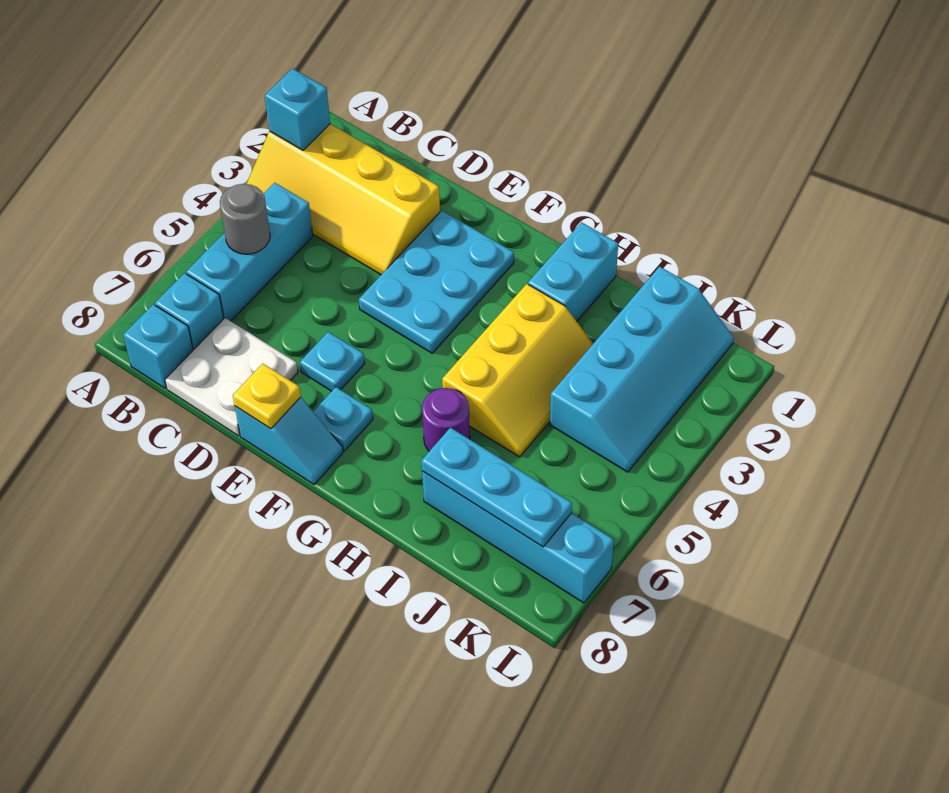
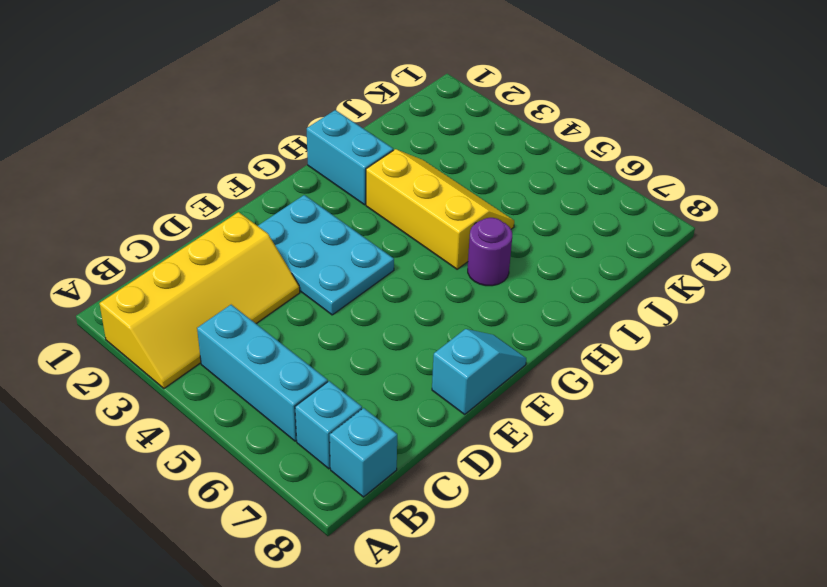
none -> white plate C7:D8 level 1
none -> cyan plate E6 level 1
none -> cyan plate F7 level 1

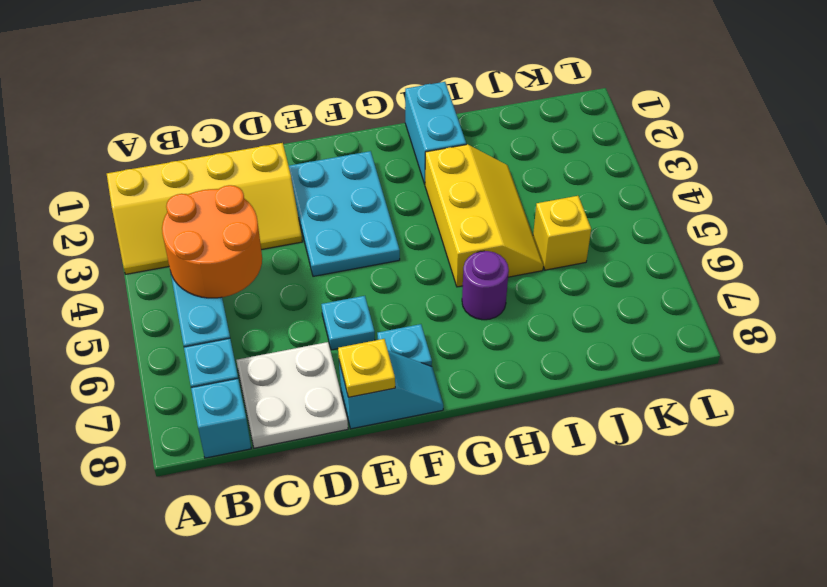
orange round brick B4:C5 level 2 -> grey round brick B5 level 2
yellow brick J5 level 1 -> none
none -> cyan brick I7:L7 level 1
none -> cyan slope J1:K4 level 1 top J
none -> cyan brick A2 level 2

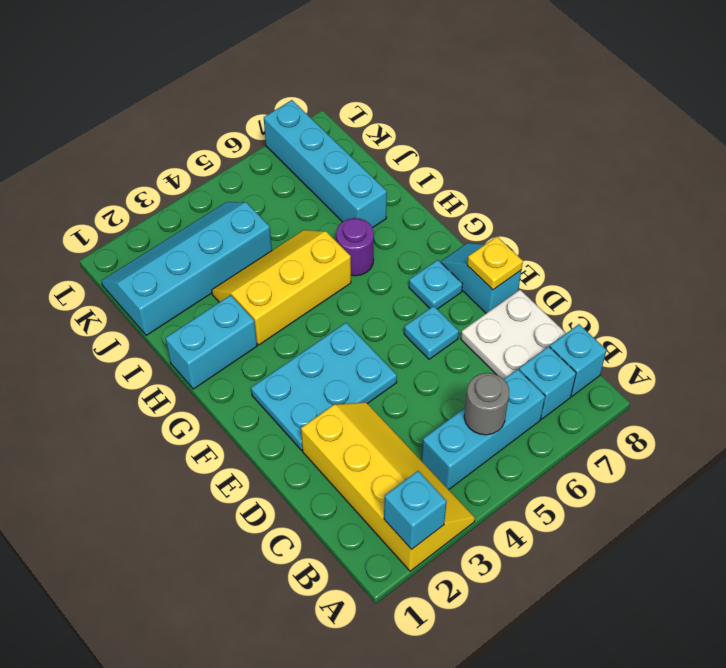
none -> cyan plate I7:K7 level 2

